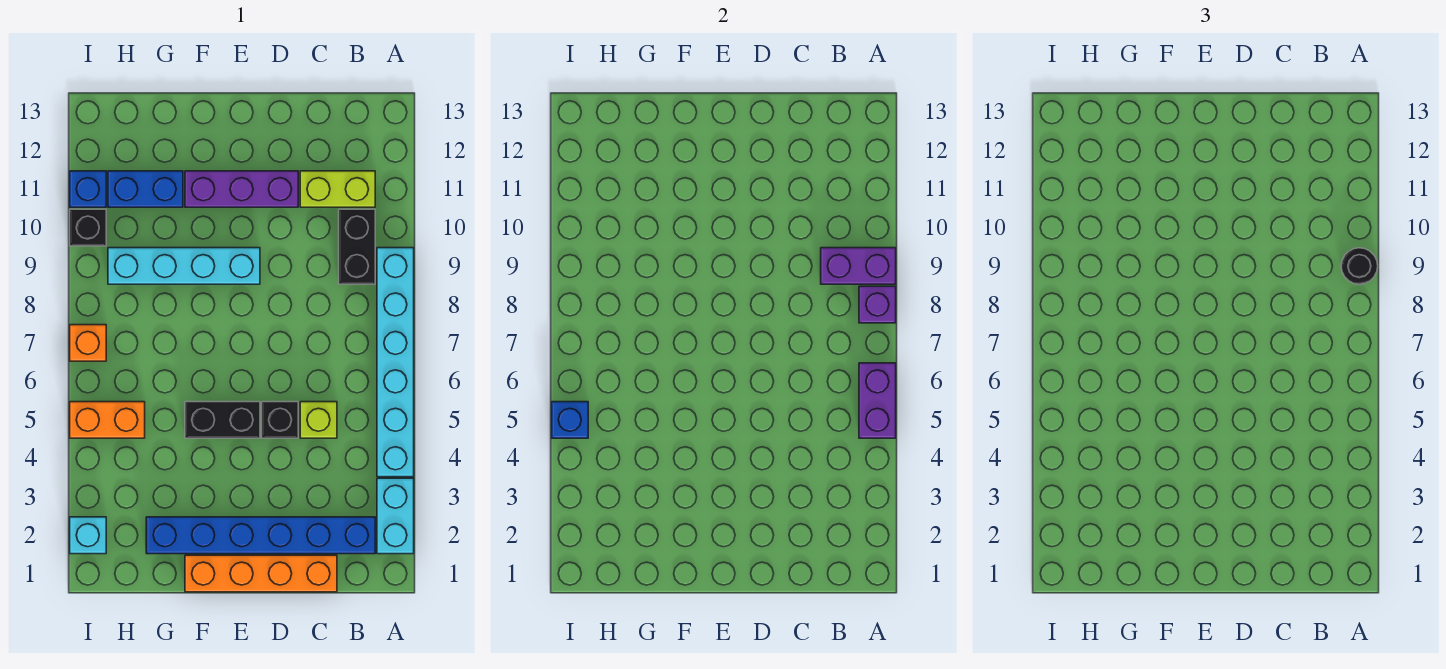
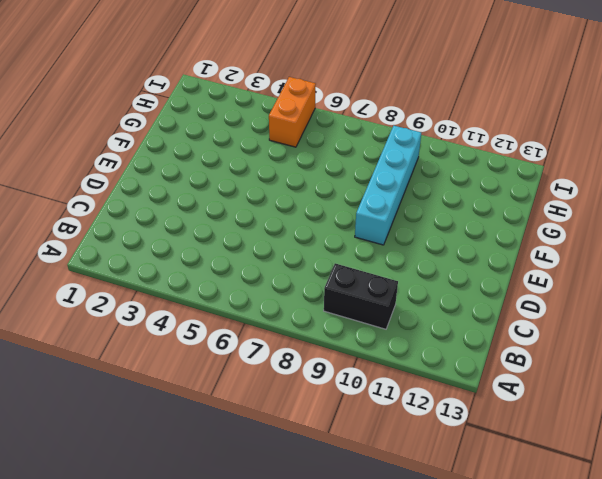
none -> cyan brick A2:A3 level 1
none -> cyan brick A4:A9 level 1
none -> blue brick B2:G2 level 1

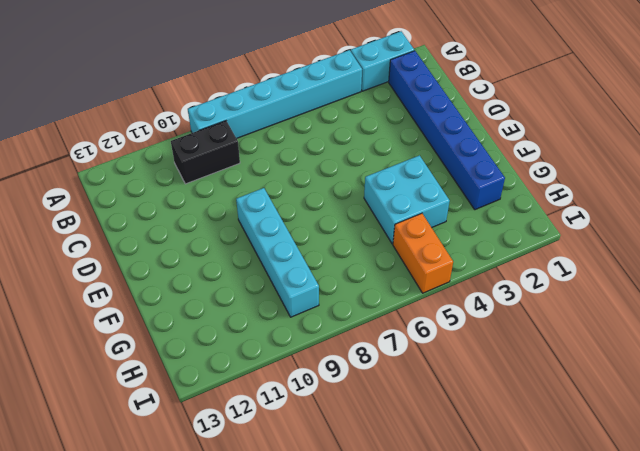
cyan brick F4:G5 level 1 -> black brick E5:F5 level 1
none -> lime brick B11:C11 level 1
none -> orange brick C1:F1 level 1
none -> lime brick C5 level 1

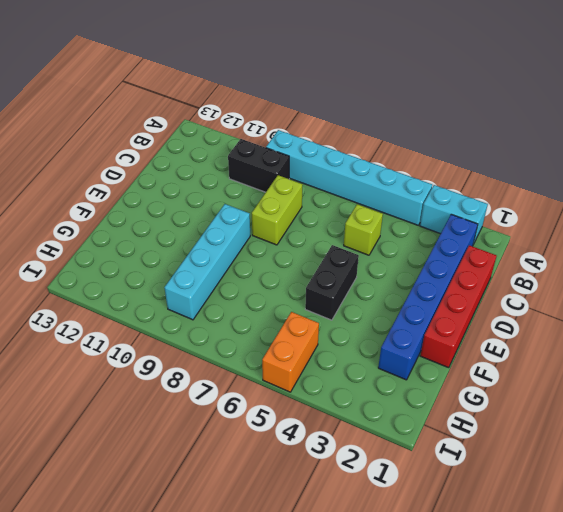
red brick C1:F1 level 1 -> orange brick C1:F1 level 1
lime brick C8:D8 level 1 -> lime brick B11:C11 level 1
none -> black brick D5 level 1
none -> purple brick D11:F11 level 1
none -> blue brick G11:H11 level 1

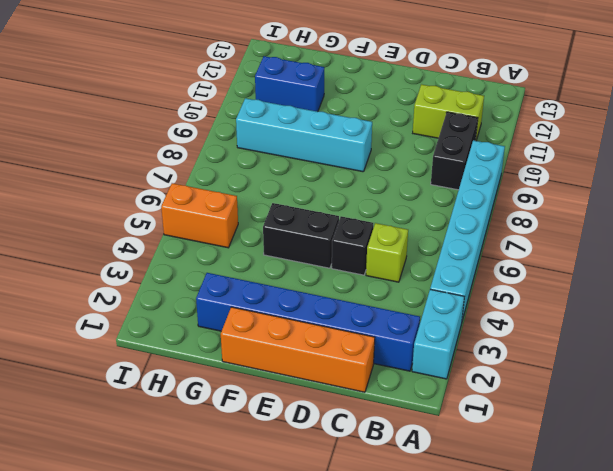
none -> purple brick D11:F11 level 1
none -> cyan brick I2 level 1
none -> orange brick I7 level 1

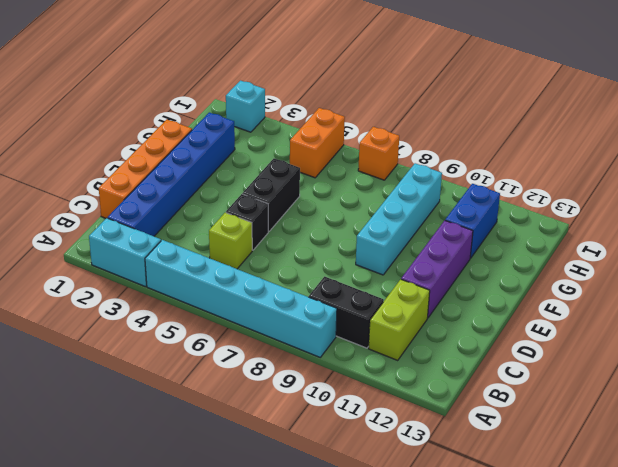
none -> black brick I10 level 1
none -> blue brick I11 level 1
none -> purple brick A5:A6 level 2

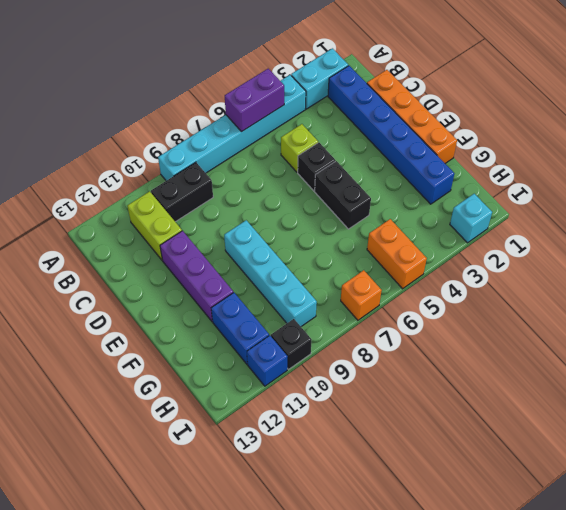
none -> purple brick A8 level 2
none -> purple brick A9:B9 level 2
none -> blue brick I5 level 2

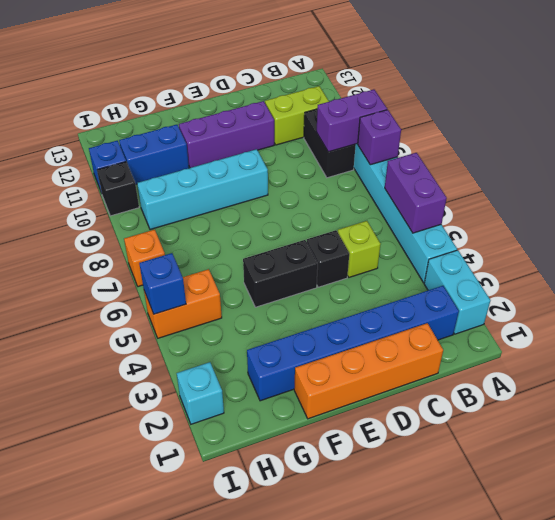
none -> black round brick A9 level 3

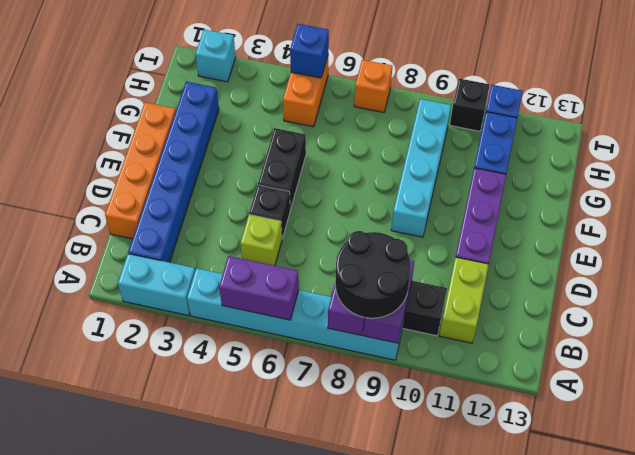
black round brick A8:B9 level 3 -> black round brick A9 level 3

